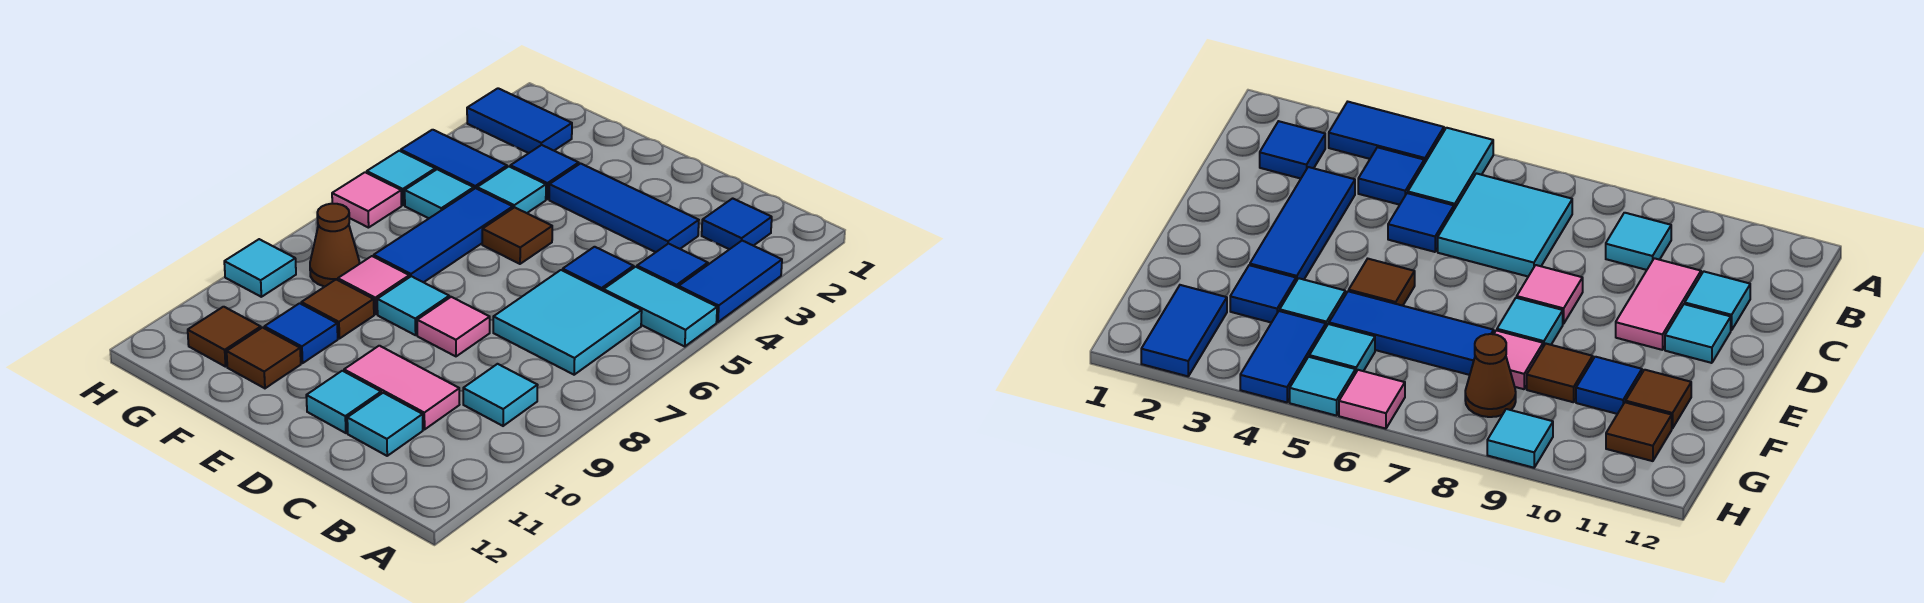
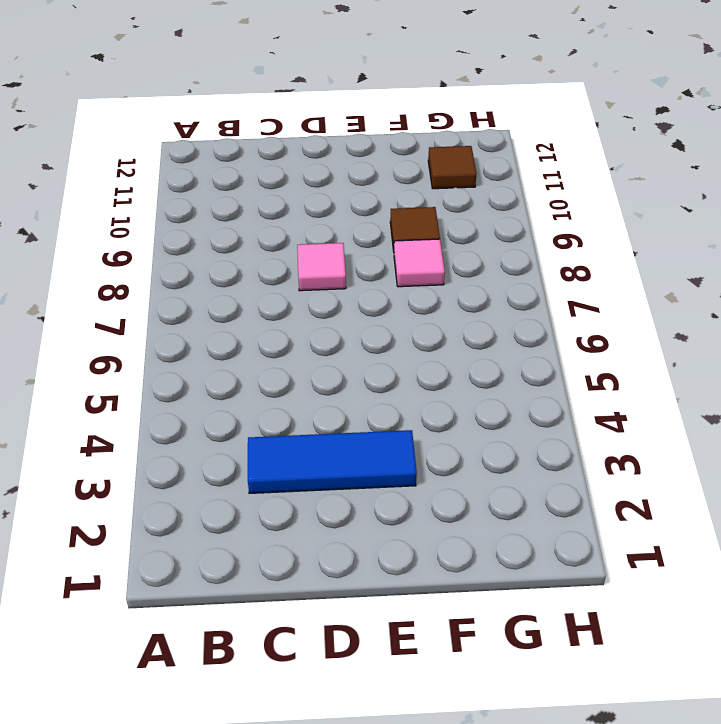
none -> blue tile A3:A4 level 1
none -> cyan tile A5:B5 level 1
none -> blue tile B2 level 1

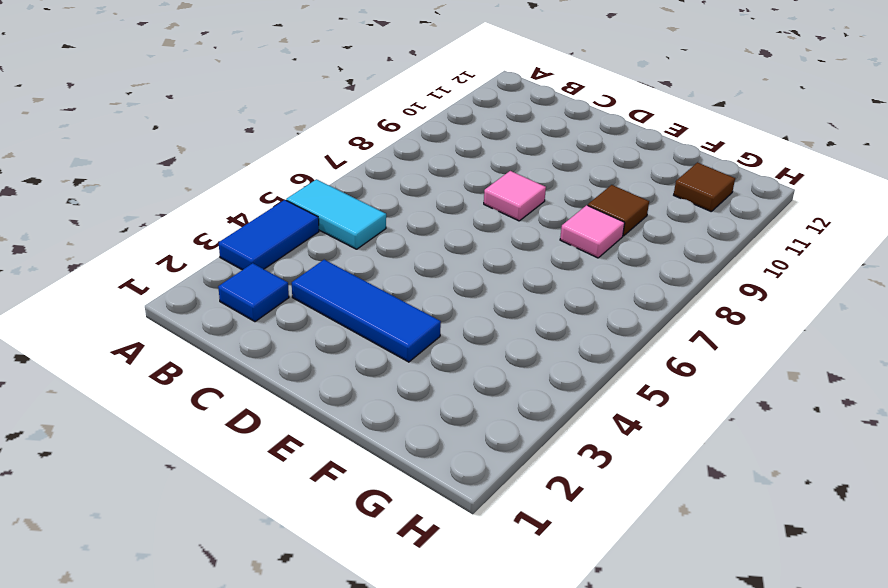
none -> blue tile B4 level 1
none -> cyan tile B6:C7 level 1
none -> cyan tile B9 level 1

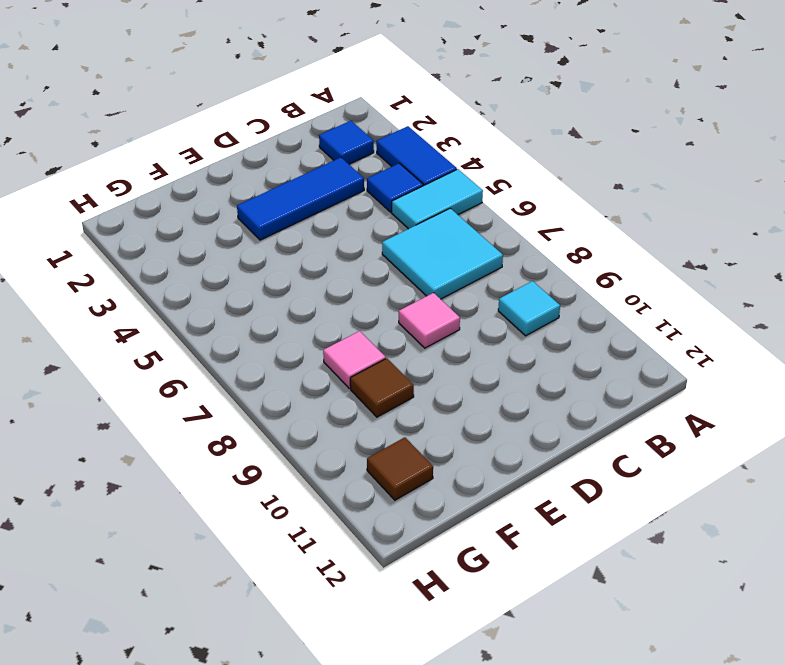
none -> blue tile C5 level 1
none -> pink tile C10:D10 level 1
none -> cyan tile C11 level 1

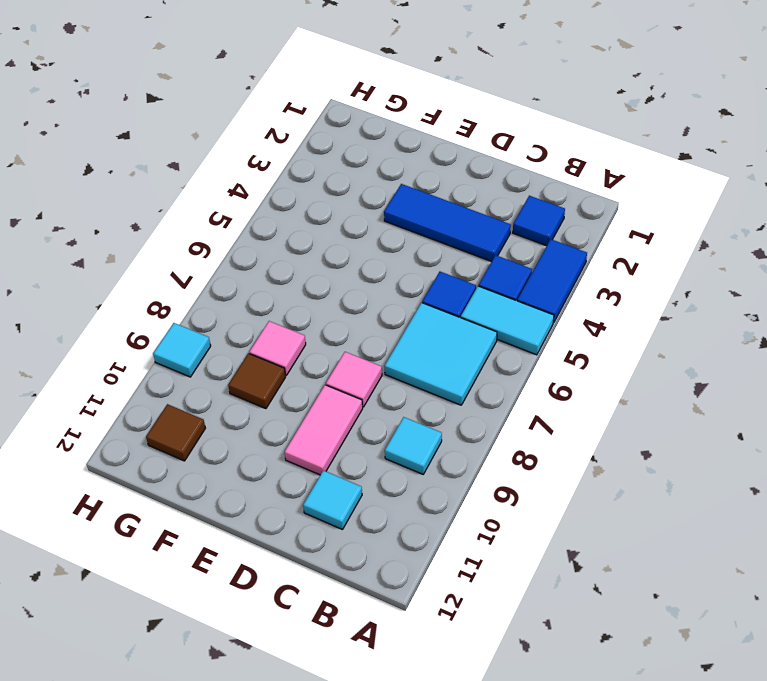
pink tile D9:D10 level 1 -> pink tile C10:D10 level 1
none -> cyan tile D11 level 1
none -> brown tile E5 level 1
none -> cyan tile E8 level 1

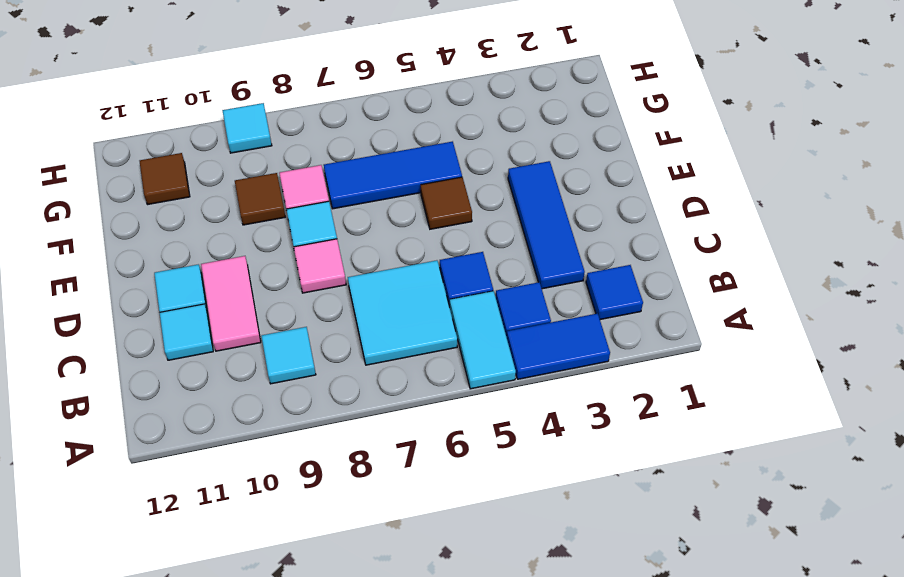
none -> blue tile F3 level 1
none -> cyan tile F4 level 1
none -> blue tile F10 level 1

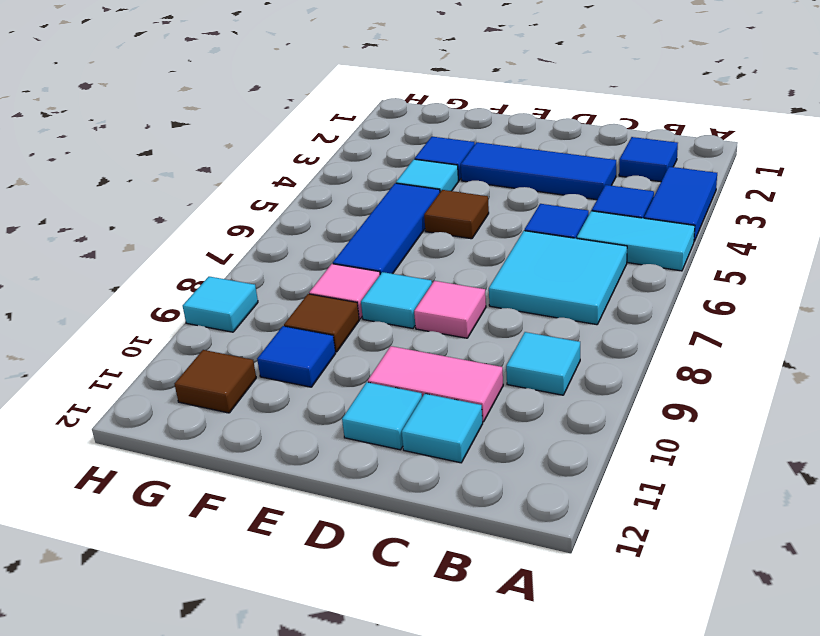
none -> brown tile F11 level 1
none -> blue tile G2:H2 level 1
none -> blue tile G4:H4 level 1

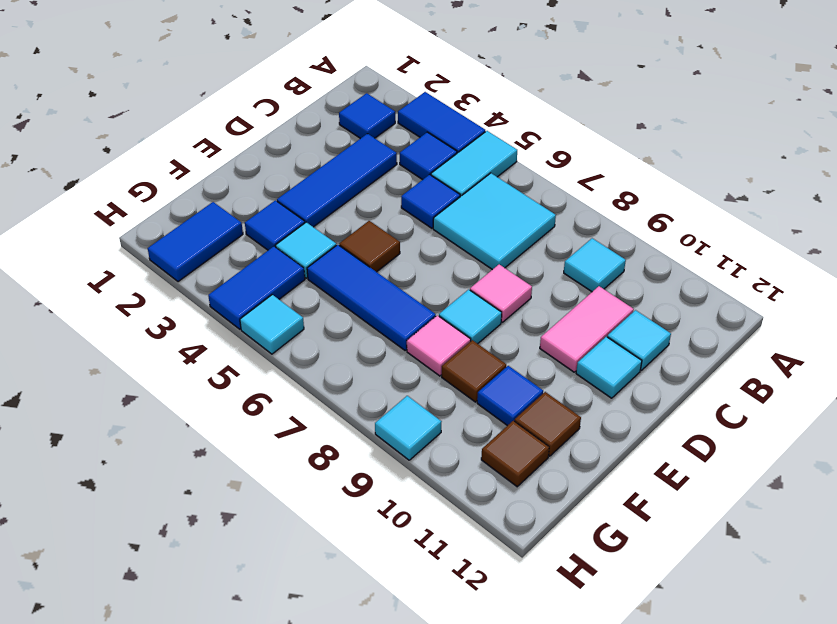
none -> cyan tile G5 level 1
none -> brown cone G8 level 1
none -> pink tile H6 level 1

